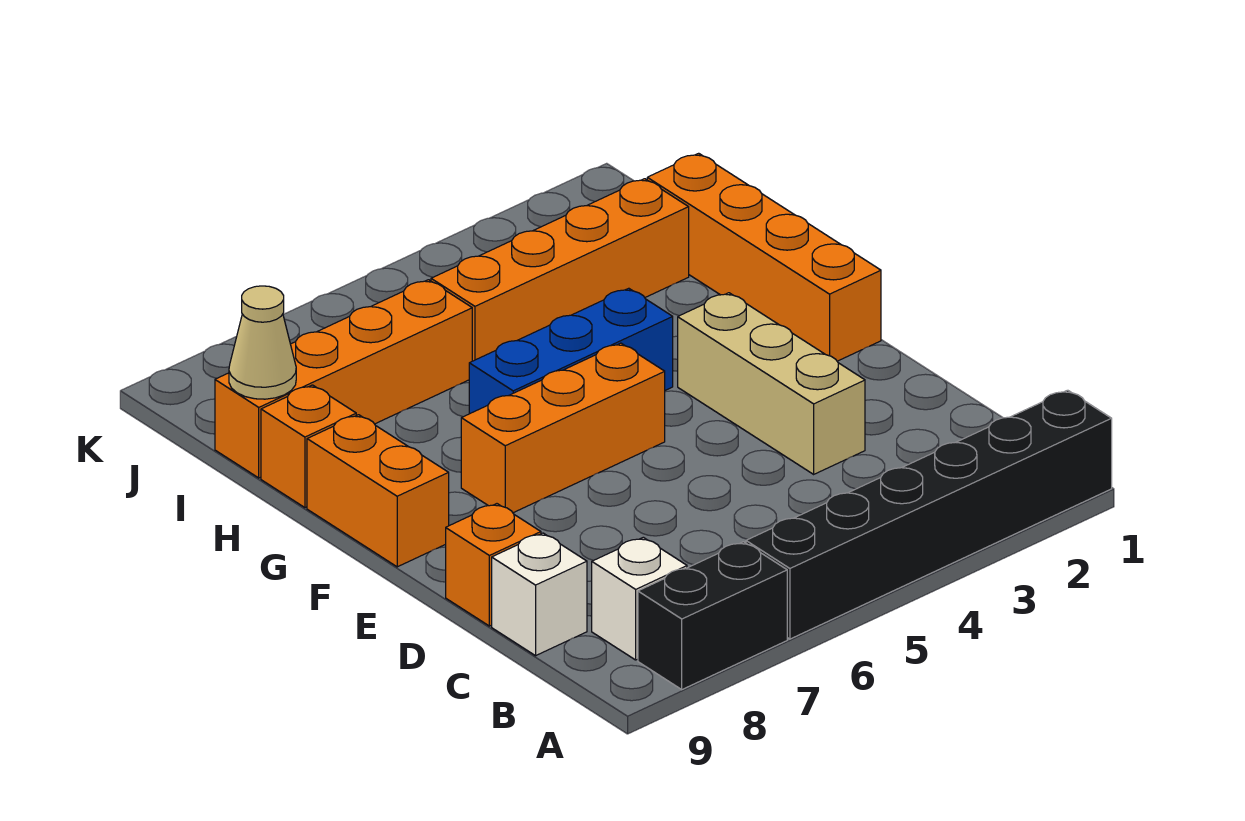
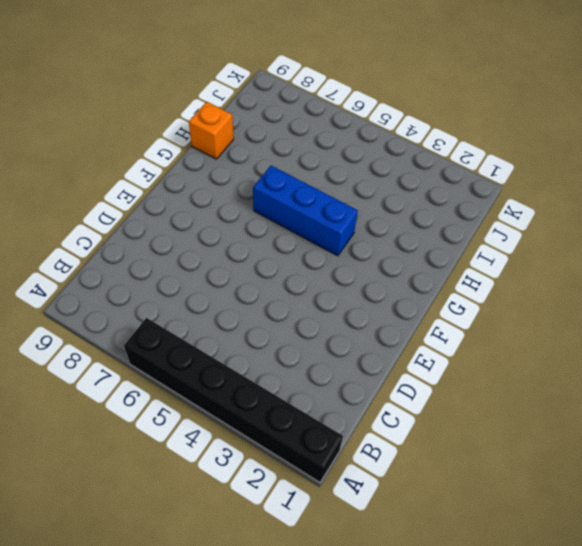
none -> black brick A7:A8 level 1
none -> white brick B8 level 1
none -> white brick C9 level 1

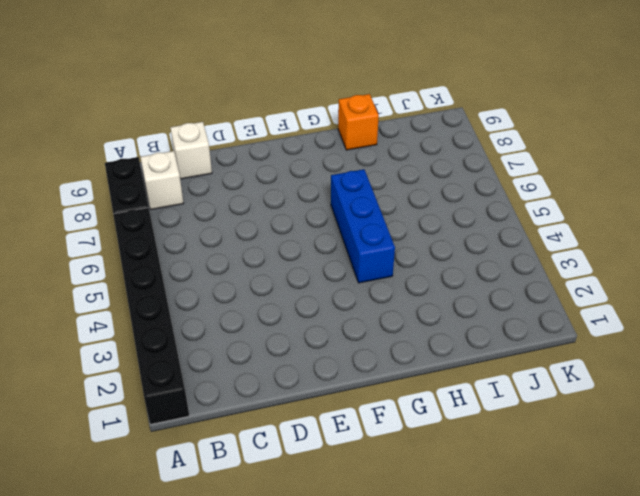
none -> tan brick D3:F3 level 1
none -> orange brick D9 level 1
none -> orange brick F1:I1 level 1

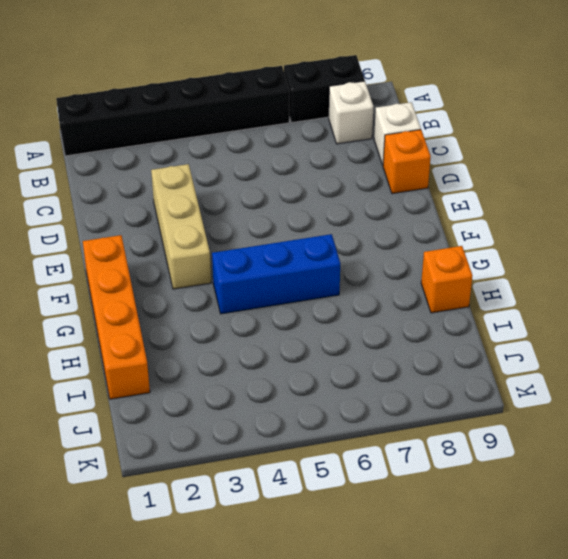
none -> orange brick F5:F7 level 1
none -> orange brick F9:G9 level 1
none -> orange brick I2:I5 level 1

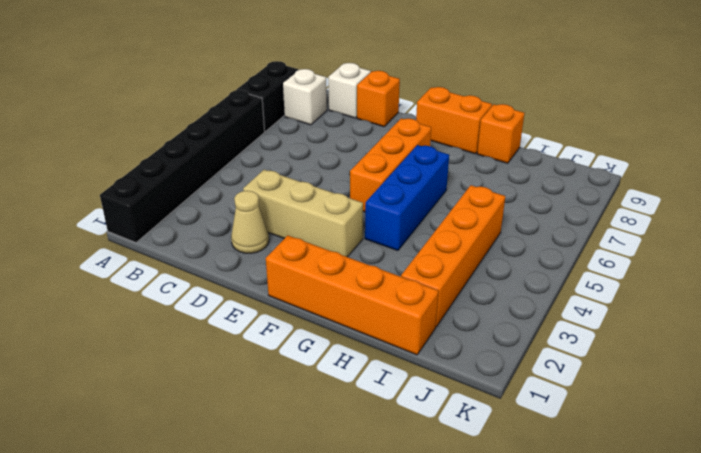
tan cone D2 level 1 -> tan cone I9 level 2
none -> orange brick I6:I9 level 1

